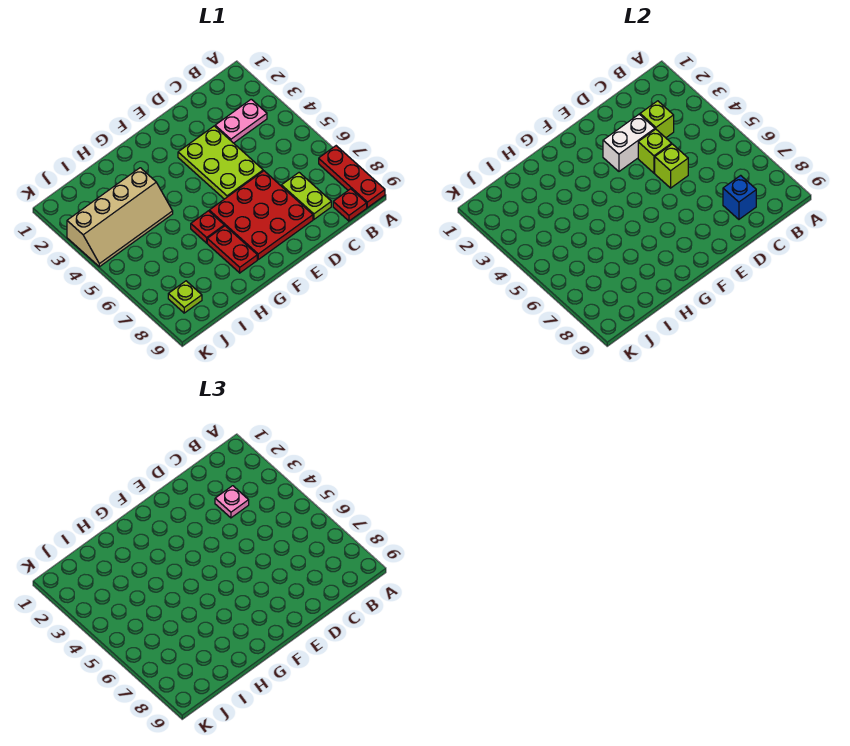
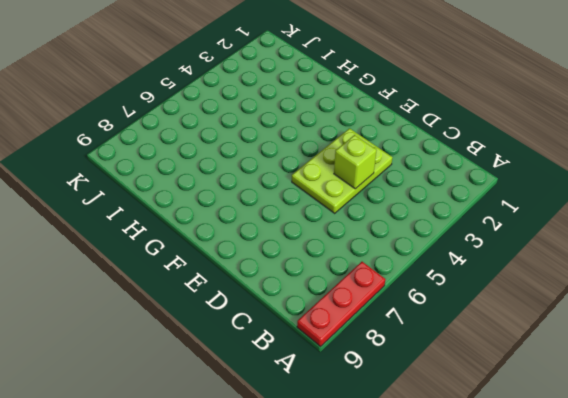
none -> pink plate B3:C3 level 1
none -> red plate B9 level 1
none -> lime plate C7:C8 level 1

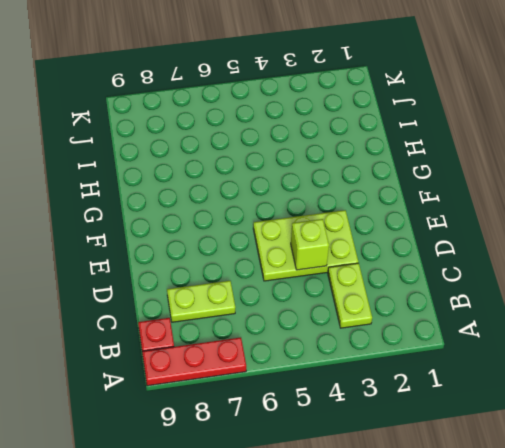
lime plate B3:C3 level 1 -> pink plate B3:C3 level 1
none -> red plate D6:F8 level 1
none -> red plate G6 level 1
none -> red plate G7:G8 level 1

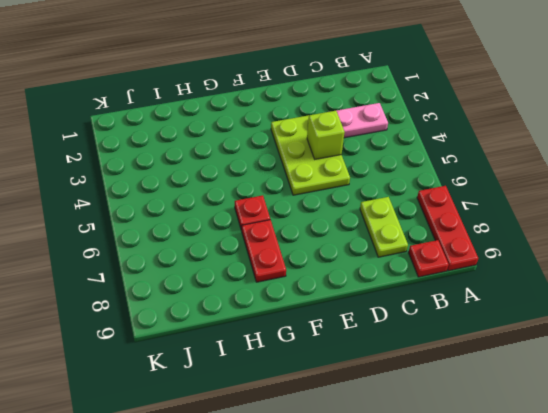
none -> red plate D6:F8 level 1
none -> tan slope H3:K4 level 1 top 3
none -> lime plate J8 level 1

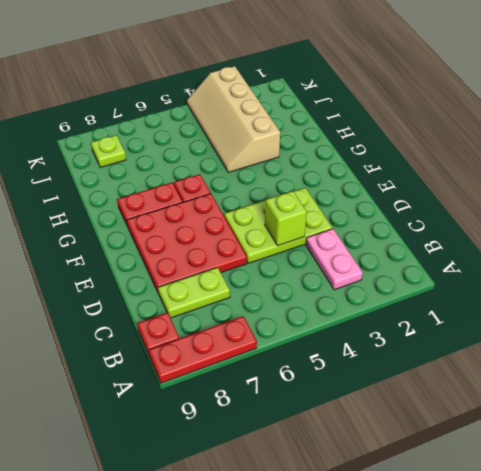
none -> lime brick C3 level 2
none -> blue brick C8 level 2
none -> white brick D3:E3 level 2

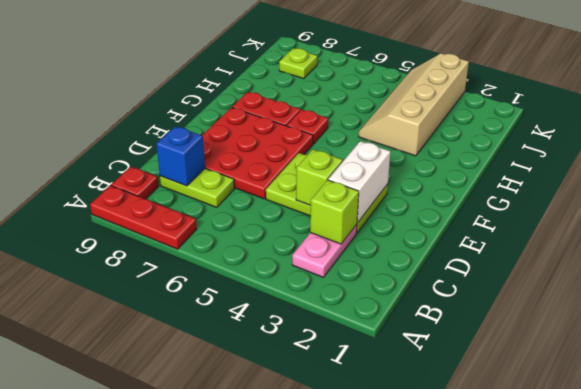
none -> lime brick D5 level 2
none -> pink plate C3 level 3

